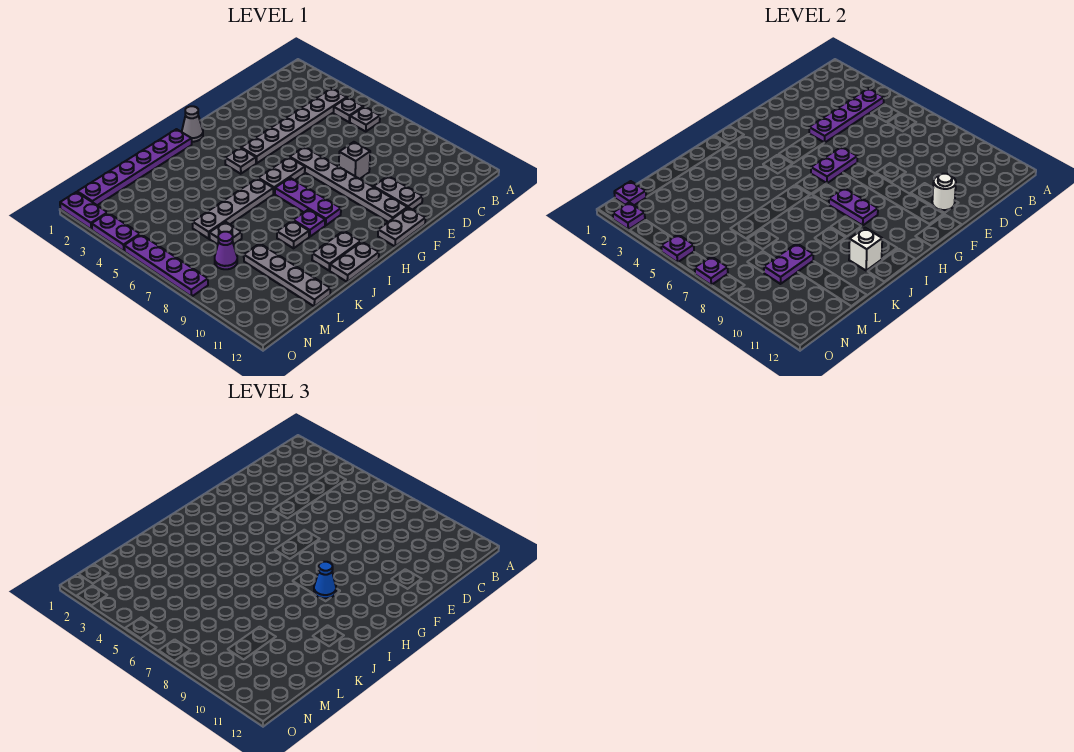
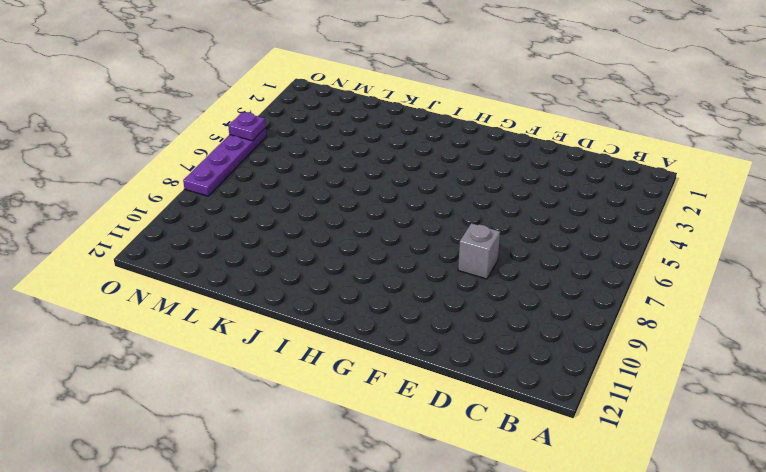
none -> grey plate B4:G4 level 1
none -> grey plate B5 level 1
none -> grey plate B6 level 1
none -> grey plate E10:E11 level 1

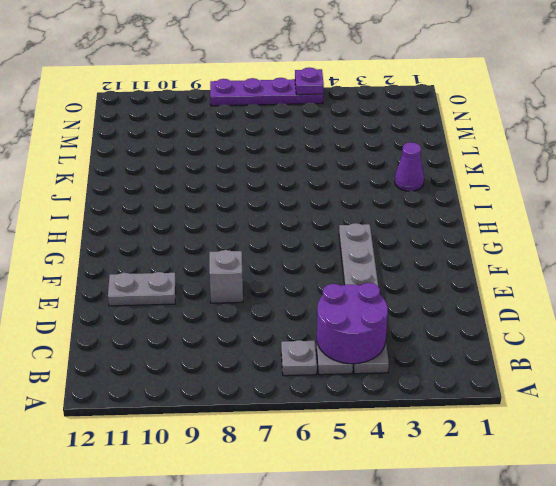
purple round brick B4:C5 level 2 -> purple plate B4:E4 level 2
purple cone J2 level 1 -> purple cone M8 level 1
none -> grey plate F6:F11 level 1
none -> grey plate F12:G12 level 1
none -> grey plate G6:H6 level 1
none -> grey cone H1 level 1

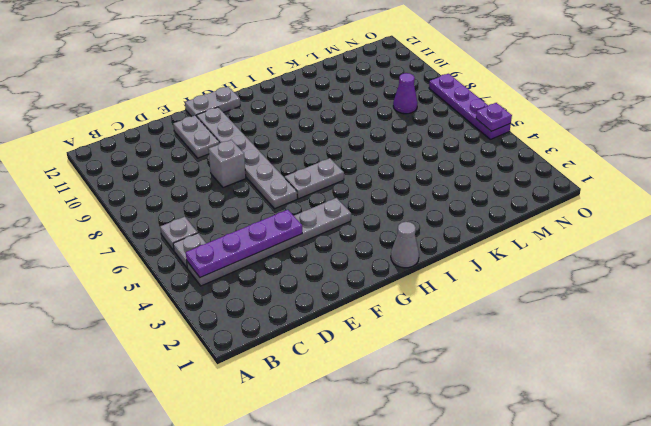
none -> grey plate H4 level 1
none -> purple plate H7:H9 level 1
none -> purple plate I1:N1 level 1
none -> grey plate I6:L6 level 1

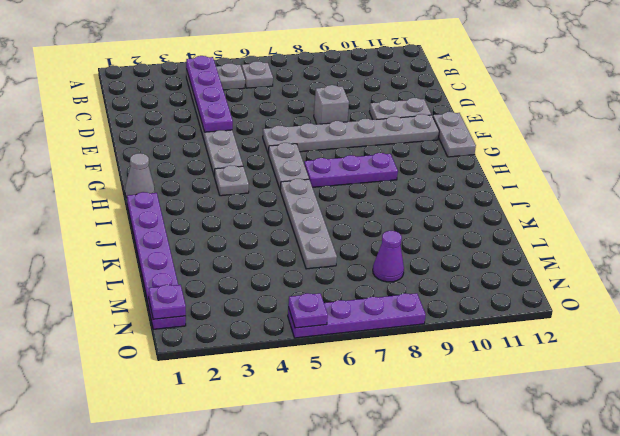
none -> purple plate I9 level 1
none -> grey plate I11:J11 level 1
none -> grey plate I12:J12 level 1
none -> grey plate J9 level 1

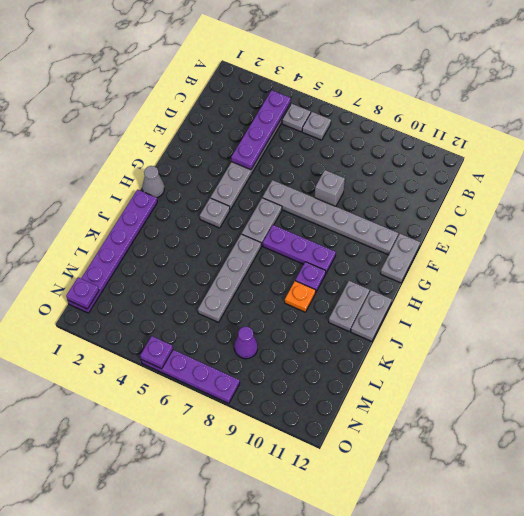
orange plate J9 level 1 -> grey plate J9 level 1
none -> grey plate E10:E11 level 1
none -> grey plate L7 level 1
none -> grey plate L9:L12 level 1
none -> purple plate O1:O2 level 1

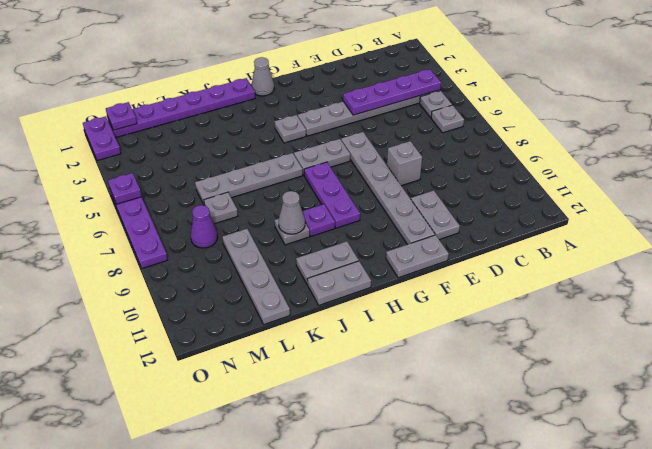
grey cone J9 level 2 -> none
none -> purple plate O3:O4 level 1
none -> white round brick E11 level 2
none -> purple plate F6:G6 level 2
none -> purple plate H8:H9 level 2

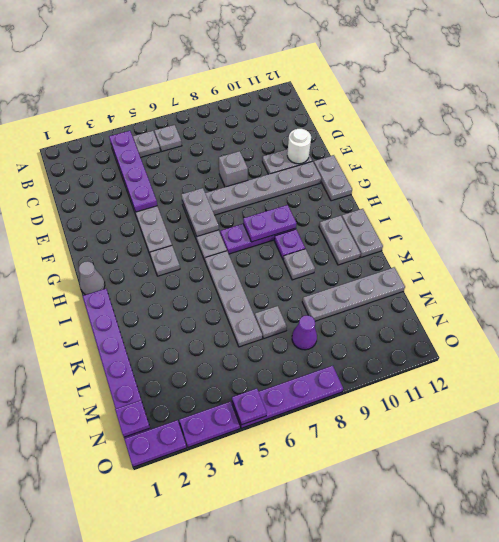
grey plate F6:G6 level 2 -> purple plate F6:G6 level 2
none -> white brick J11 level 2
none -> purple plate L9:M9 level 2
none -> purple plate O2 level 2
none -> purple plate O7 level 2

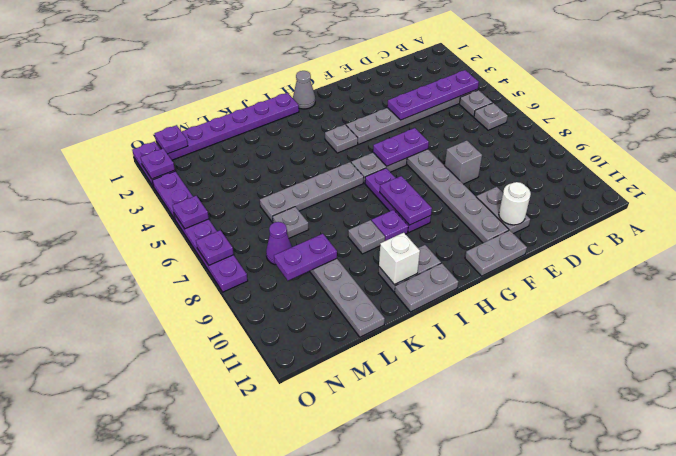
none -> blue cone H9 level 3

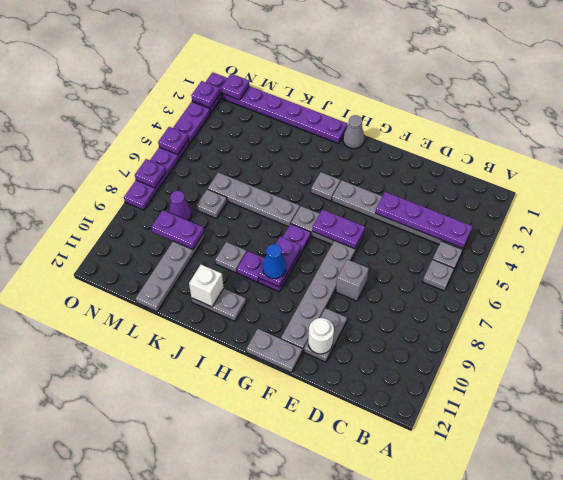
none -> grey plate I12:J12 level 1

